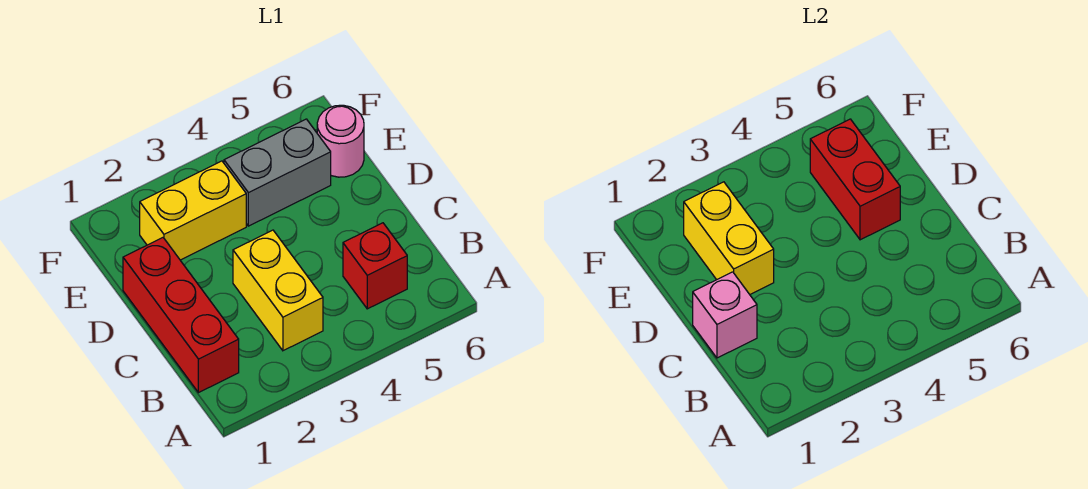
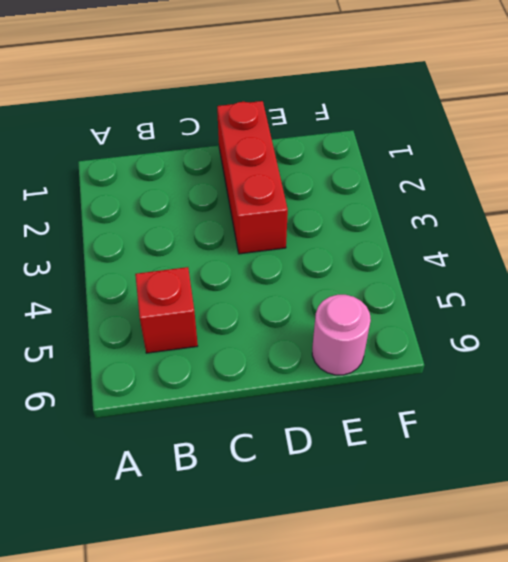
red brick D1:D3 level 1 -> red brick B1:D1 level 1
none -> yellow brick B3:C3 level 1
none -> yellow brick E2:E3 level 1

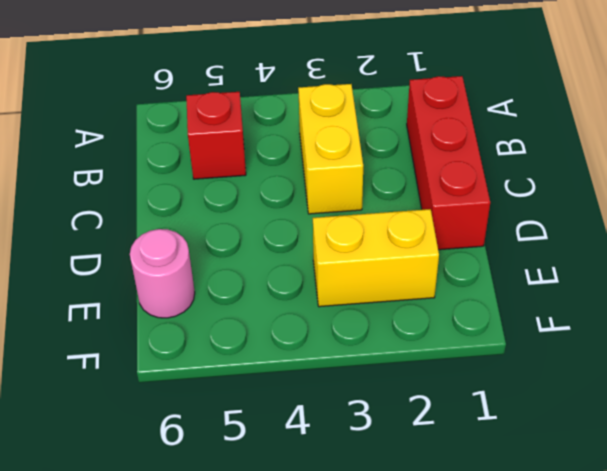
none -> grey brick E4:E5 level 1
none -> pink brick C1 level 2

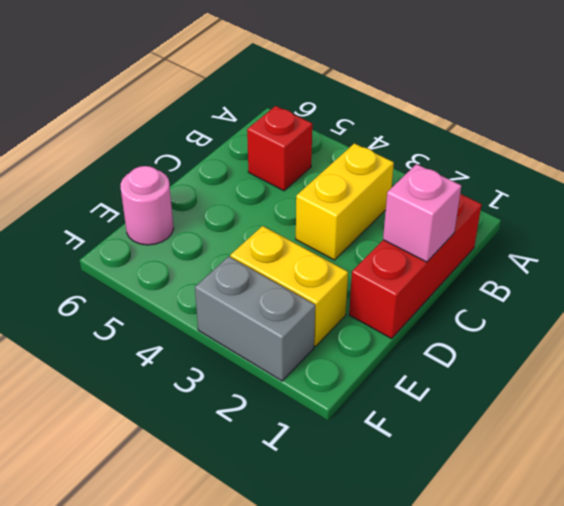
grey brick F2:F3 level 1 -> grey brick E4:E5 level 1
none -> yellow brick D2:E2 level 2
none -> red brick D5:E5 level 2

